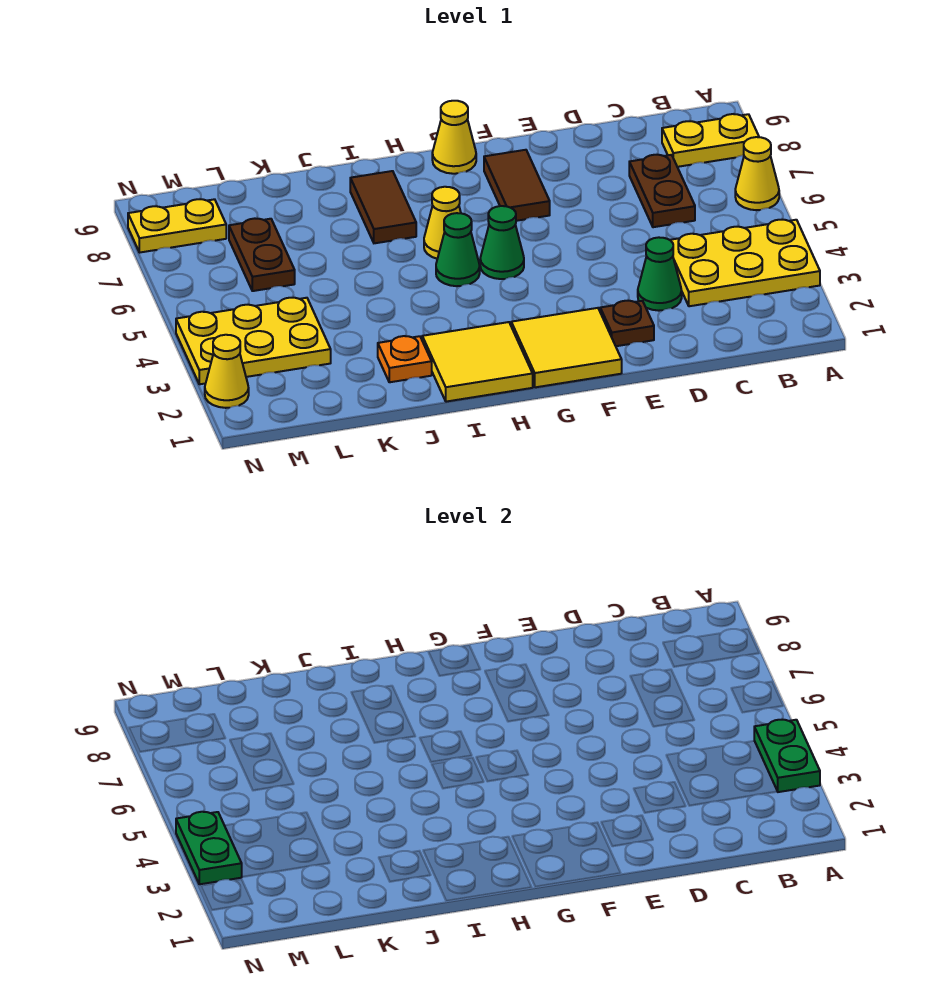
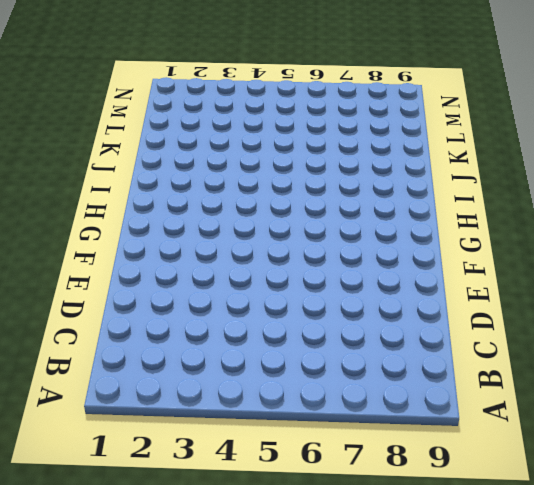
none -> yellow plate A3:C4 level 1
none -> yellow cone A6 level 1
none -> yellow plate A8:B8 level 1

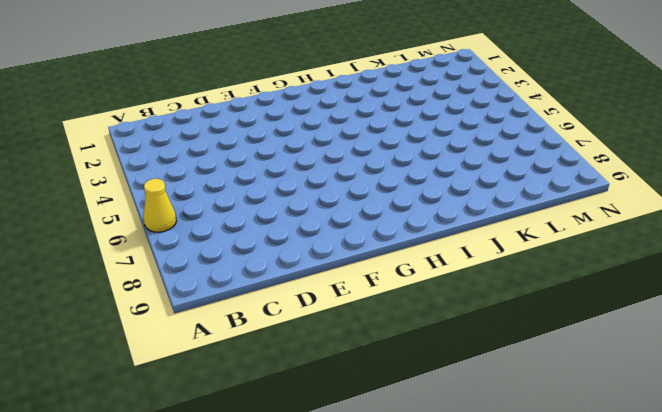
none -> yellow plate A3:C4 level 1
none -> yellow plate A8:B8 level 1
none -> brown plate C6:C7 level 1

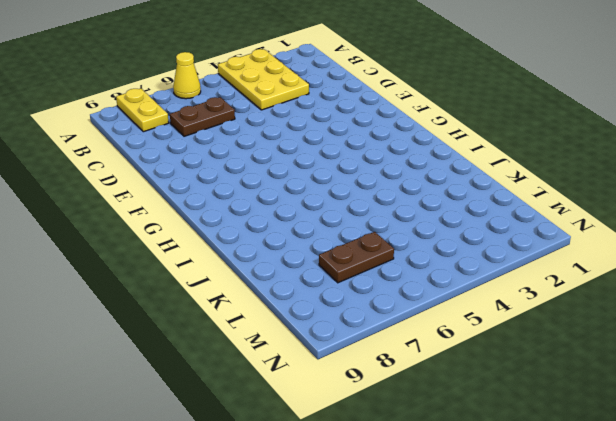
none -> green cone D3 level 1
none -> brown plate E2 level 1
none -> yellow tile F1:G2 level 1

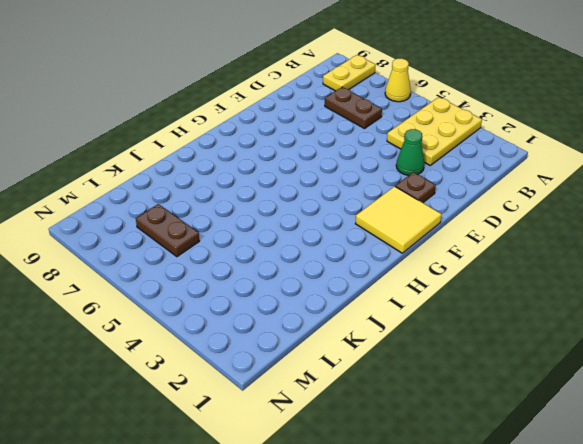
none -> brown tile F7:F8 level 1
none -> green cone G5 level 1
none -> yellow cone G9 level 1

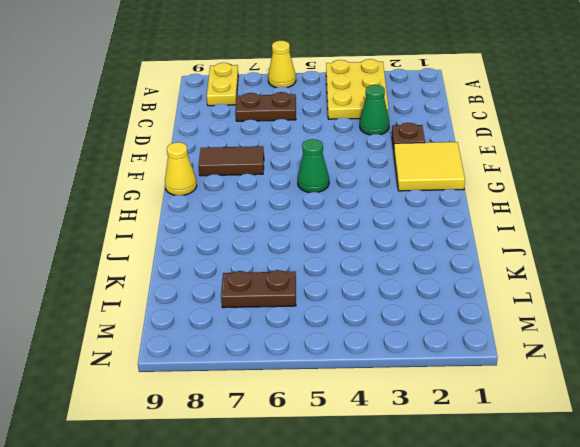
none -> yellow tile H1:I2 level 1
none -> green cone H5 level 1
none -> yellow cone H6 level 1

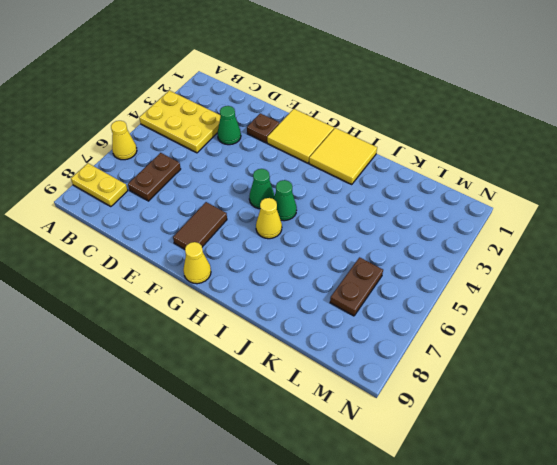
none -> brown tile I7:I8 level 1
none -> orange plate J2 level 1
none -> yellow plate L3:N4 level 1

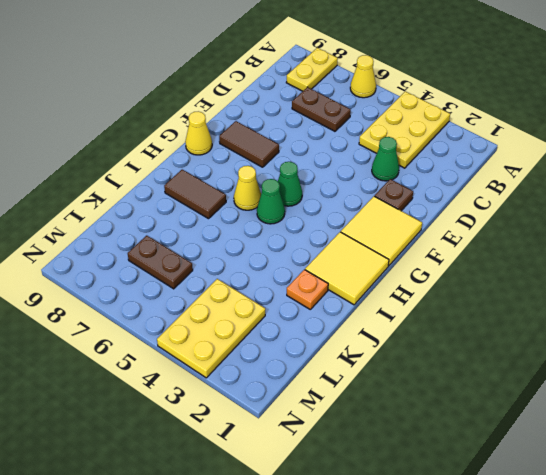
none -> yellow plate M8:N8 level 1
none -> yellow cone N2 level 1
none -> green plate A3:A4 level 2

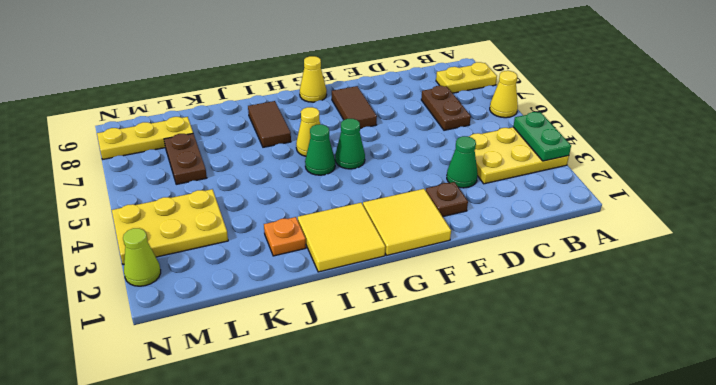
yellow plate L8:N8 level 1 -> yellow plate M8:N8 level 1
lime cone N2 level 1 -> yellow cone N2 level 1
none -> green plate N3:N4 level 2

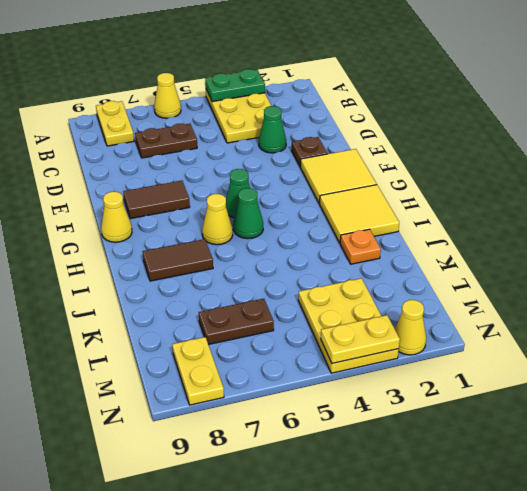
yellow plate N3:N4 level 2 -> green plate N3:N4 level 2

